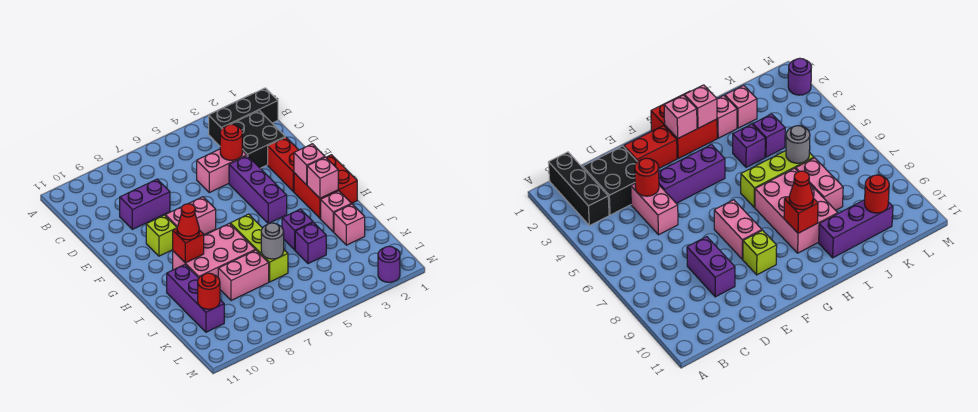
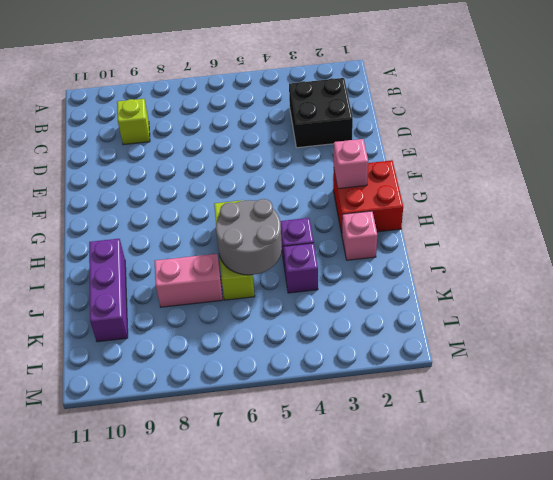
lime brick C9 level 1 -> lime brick F9 level 1
grey round brick I5:J6 level 2 -> grey round brick J6 level 2
none -> black brick B1:B3 level 1
none -> pink brick D4:D5 level 1
none -> purple brick D8:D9 level 1

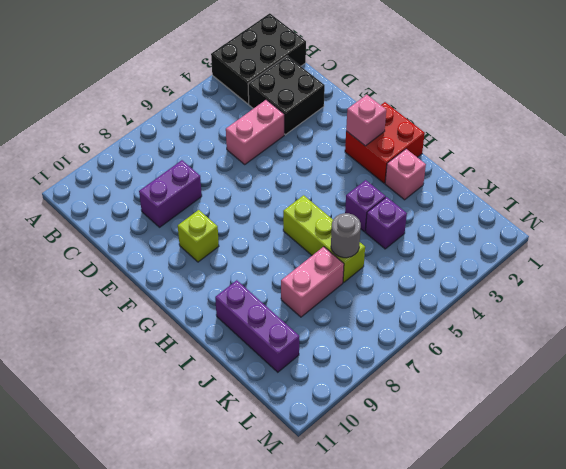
black brick A1:B3 level 1 -> black brick B1:B3 level 1
none -> red brick E2:F2 level 1
none -> purple brick E4:G4 level 1
none -> pink brick F7:F8 level 1

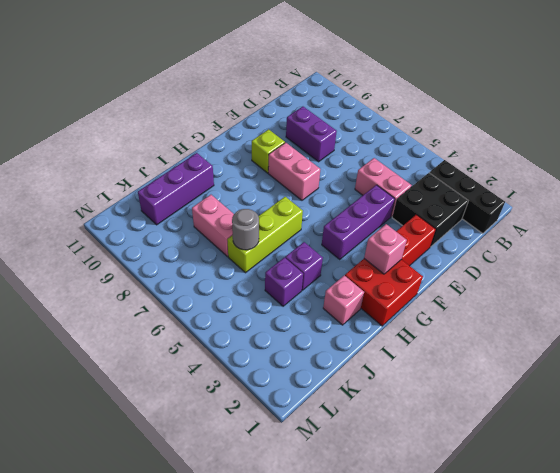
none -> pink brick H7:I9 level 1
none -> pink brick J2 level 1
none -> purple round brick M2 level 1

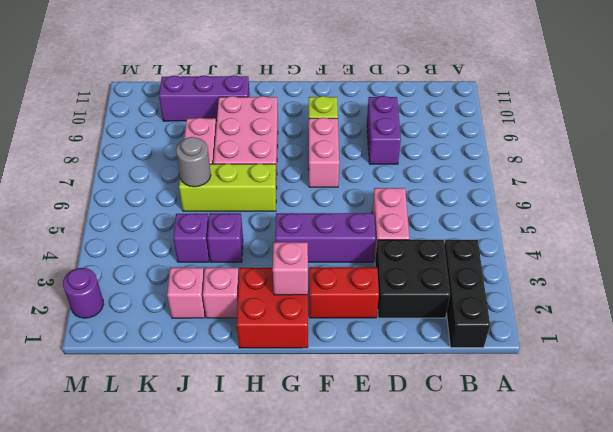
none -> red round brick D4 level 2
none -> pink brick H2 level 2
none -> red brick H9 level 2

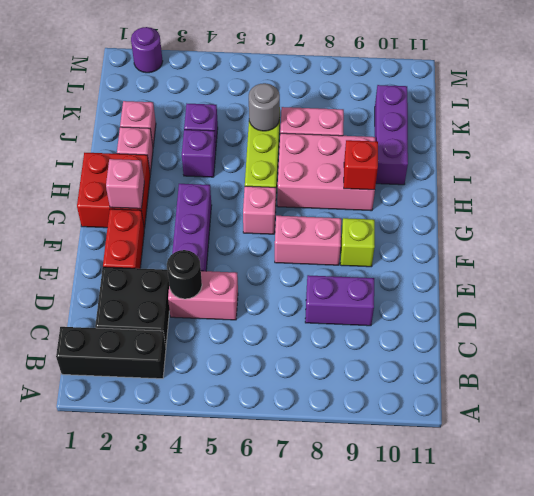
black round brick D4 level 2 -> red round brick D4 level 2
pink brick G6 level 1 -> pink brick H2 level 2
none -> red round brick K10 level 2
none -> red cone H9 level 3

